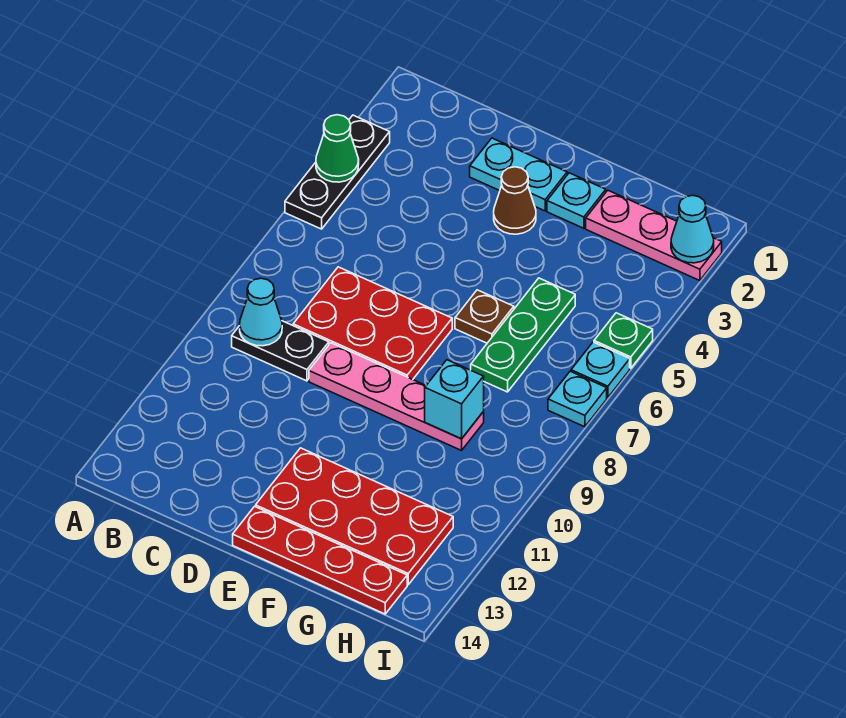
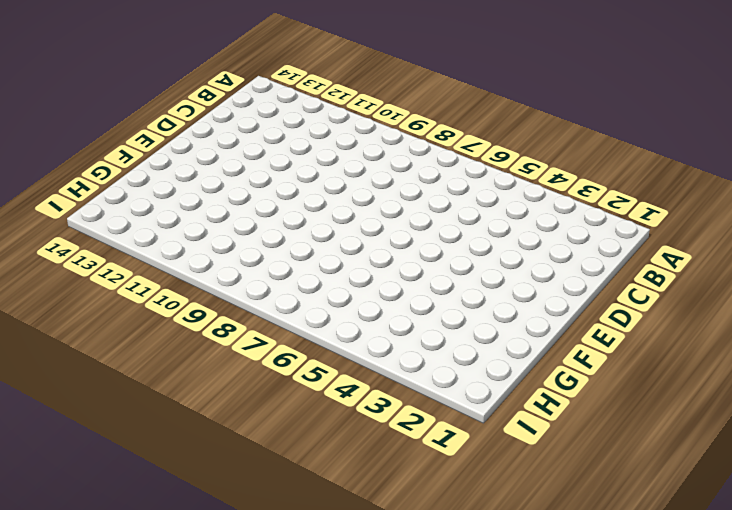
none -> black plate A3:A5 level 1
none -> black plate B9:C9 level 1
none -> red plate C7:E8 level 1

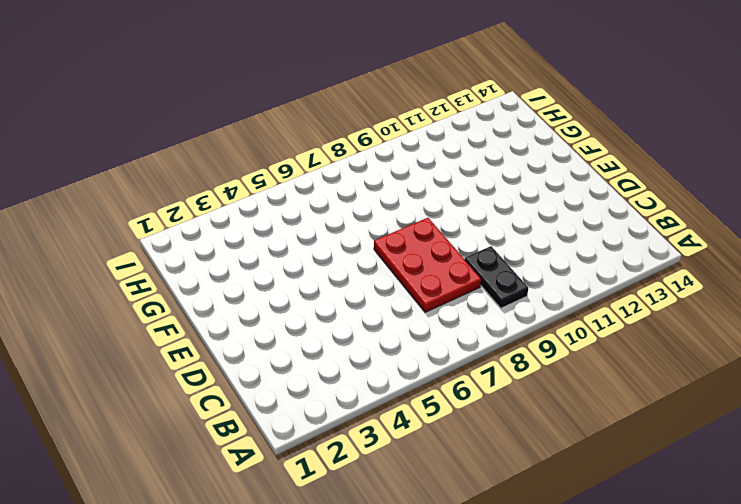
none -> black plate A3:A5 level 1
none -> cyan plate D2:E2 level 1
none -> pink plate D9:G9 level 1

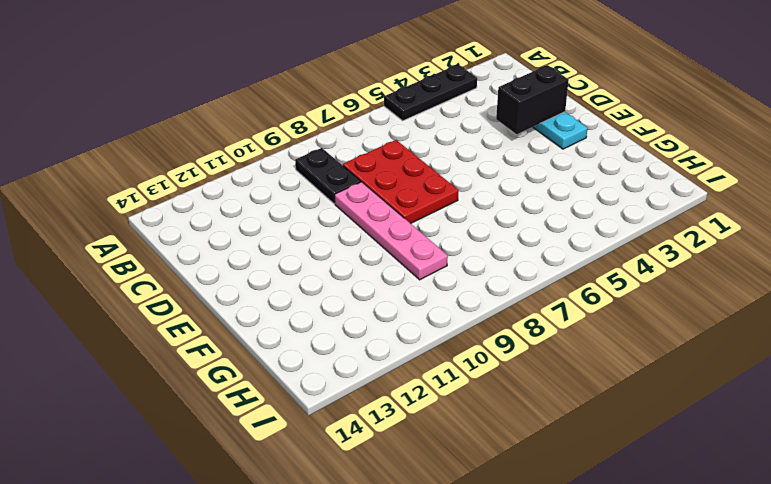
black brick D2:D3 level 2 -> none
none -> brown cone E3 level 1
none -> red plate E12:H13 level 1
none -> red plate E14:H14 level 1

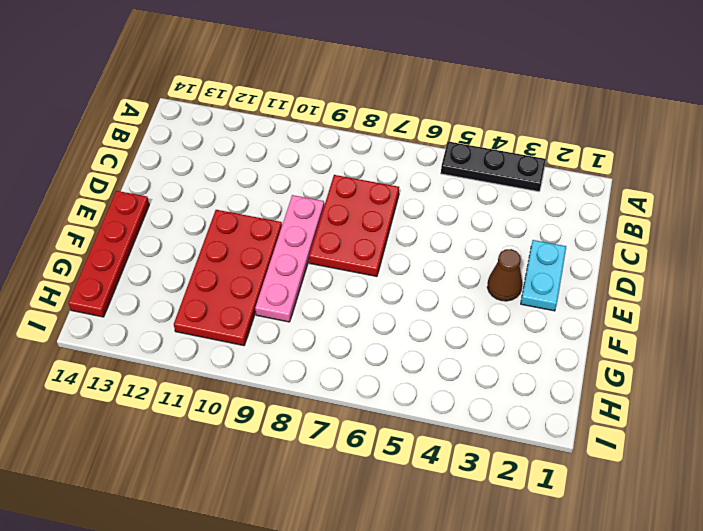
red plate E10:H11 level 1 -> red plate E12:H13 level 1
none -> black plate B9:C9 level 1
none -> cyan plate F2 level 1
none -> brown plate F6 level 1

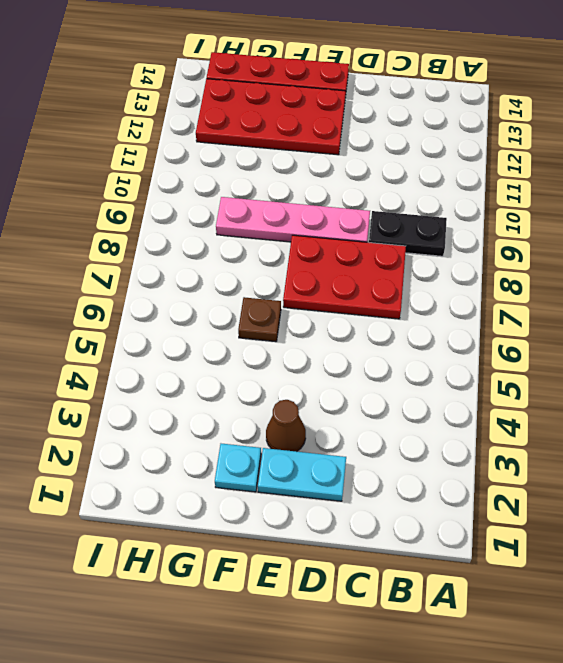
none -> black plate A3:A5 level 1
none -> pink plate G2:I2 level 1
none -> green plate G5:G7 level 1

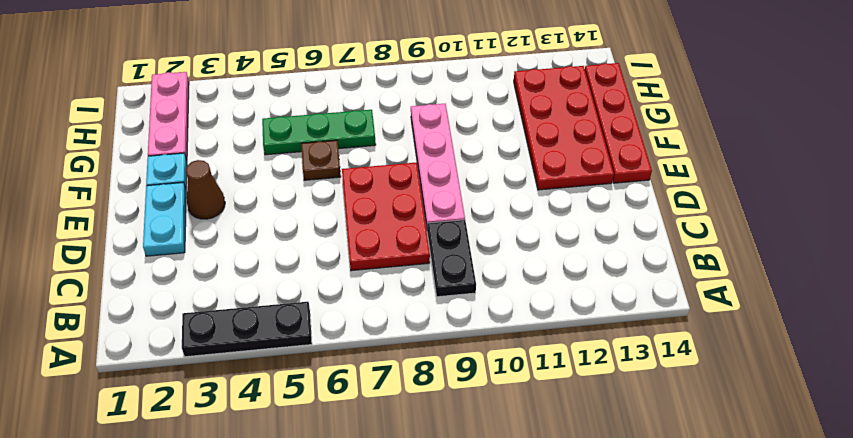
none -> green plate I5 level 1
none -> cyan plate I6 level 1
none -> cyan plate I7 level 1

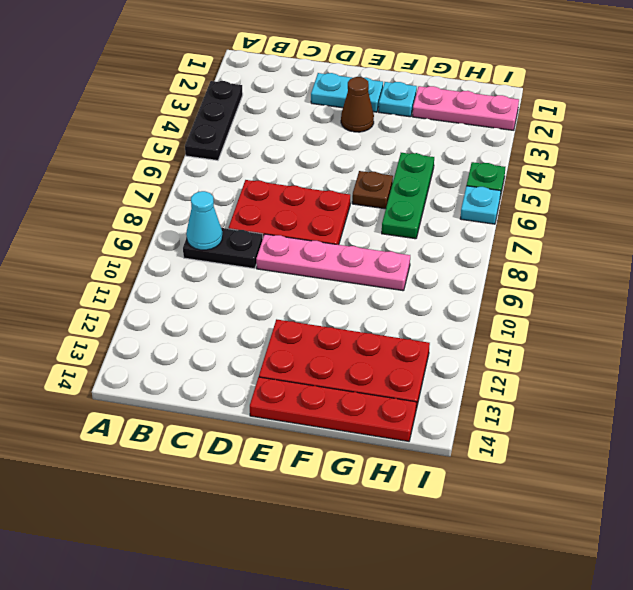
none -> cyan plate I7 level 1
none -> green cone A4 level 2
none -> cyan brick G9 level 2

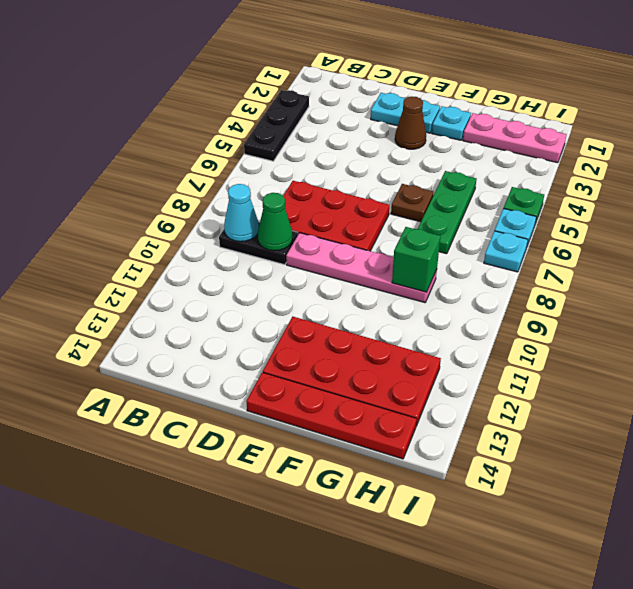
green cone C9 level 2 -> green cone A4 level 2
green brick G9 level 2 -> cyan brick G9 level 2
none -> cyan cone I2 level 2

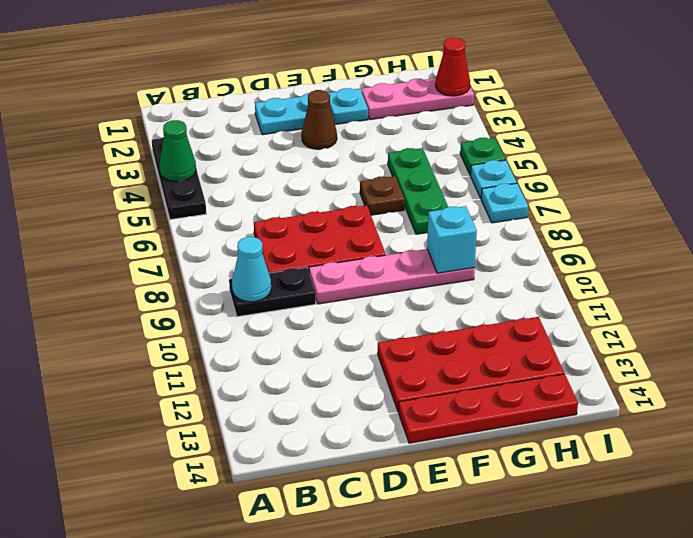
red cone I2 level 2 -> cyan cone I2 level 2

